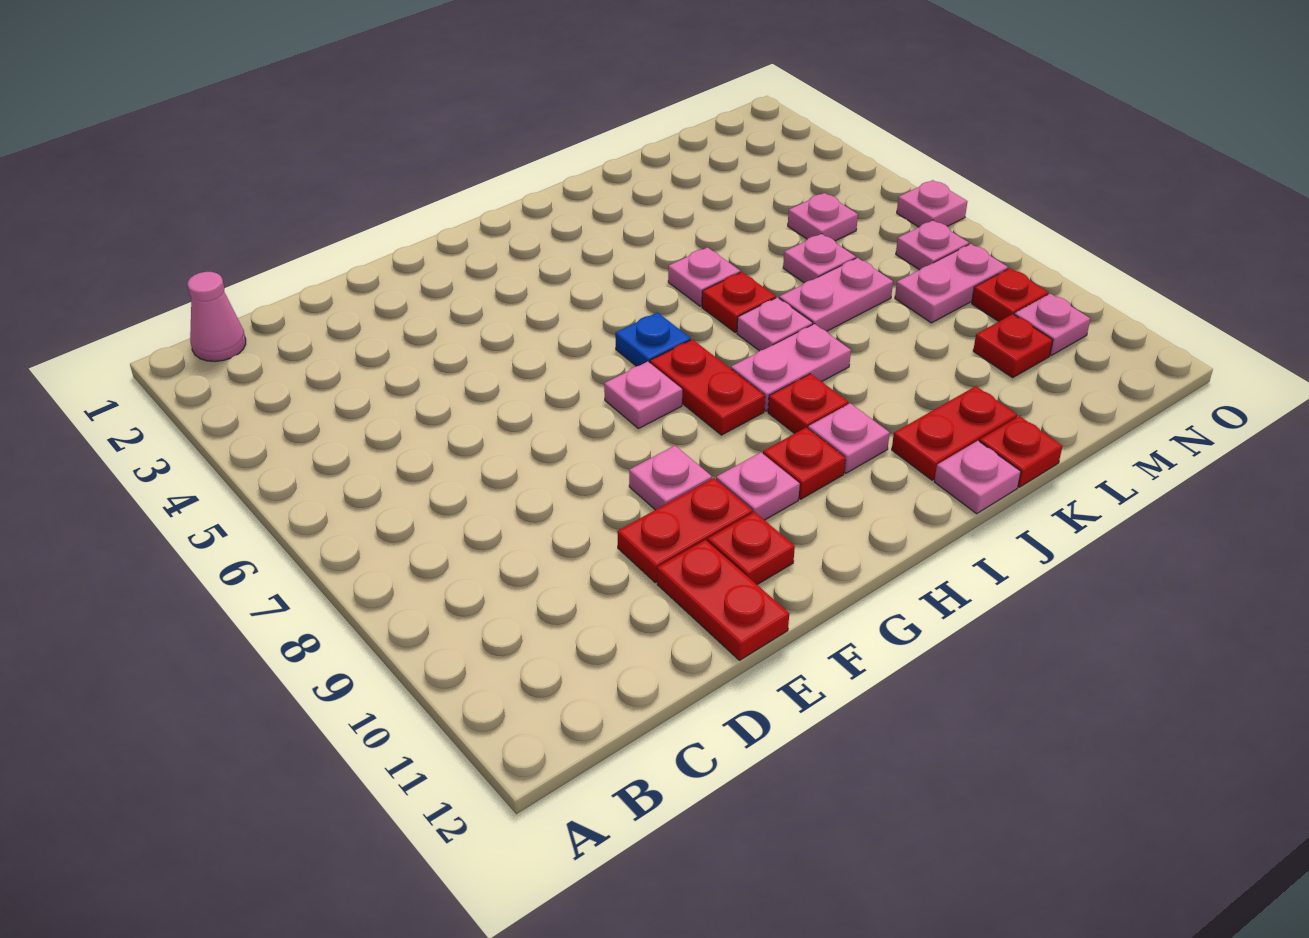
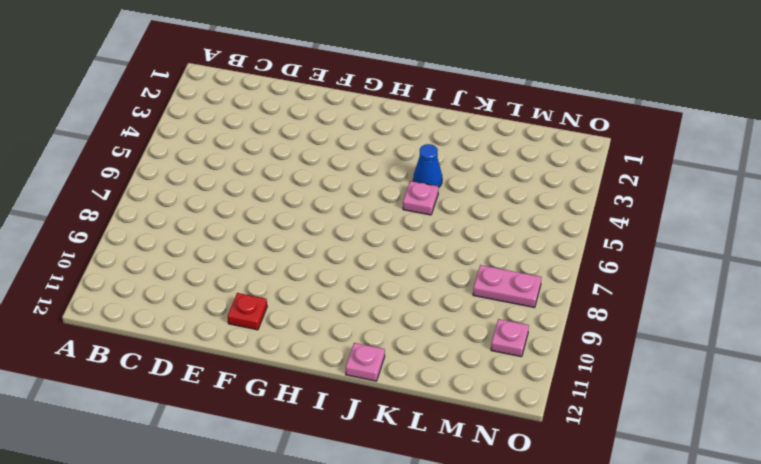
blue cone J4 level 1 -> none
none -> pink cone B1 level 1
none -> red plate E10:F10 level 1
none -> red plate E11:E12 level 1

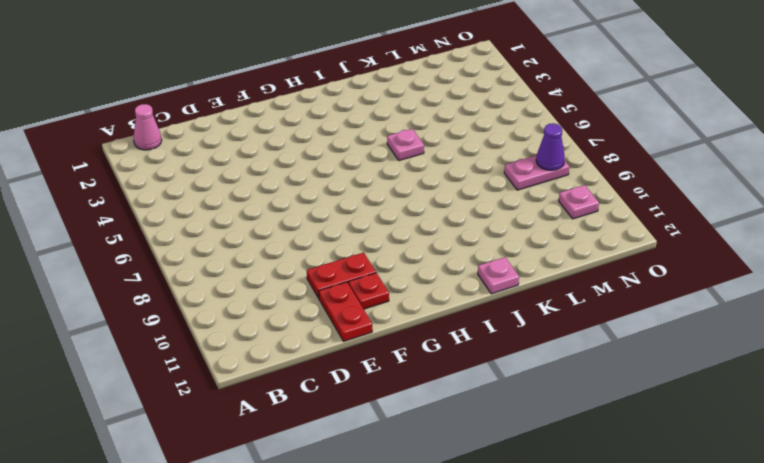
purple cone N8 level 2 -> none
none -> pink plate F9 level 1
none -> pink plate G7 level 1
none -> pink plate G10 level 1

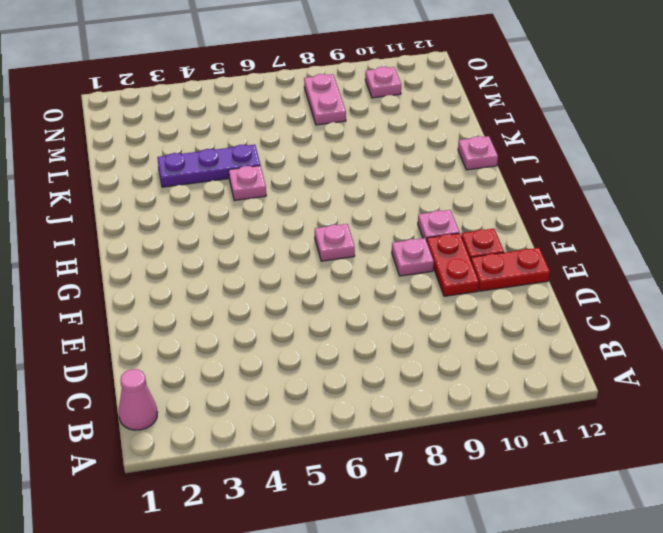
purple plate K3:K5 level 1 -> none
none -> blue plate H6 level 1
none -> red plate H7:H8 level 1
none -> red plate H10 level 1

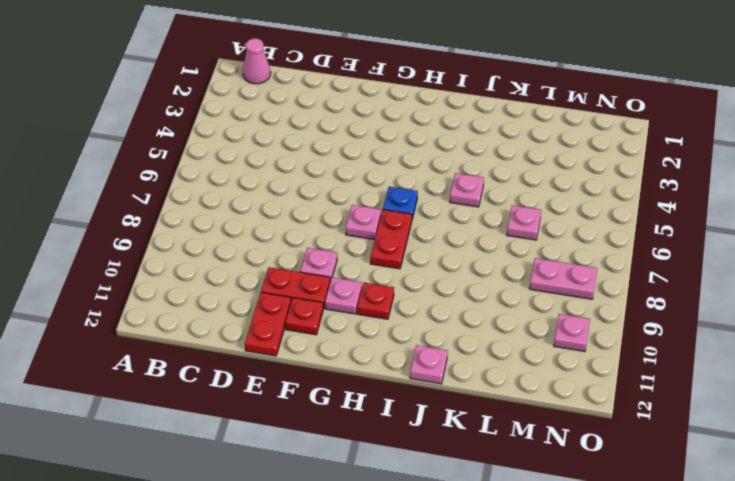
none -> pink plate I8:J8 level 1
none -> red plate I9 level 1
none -> pink plate I10 level 1

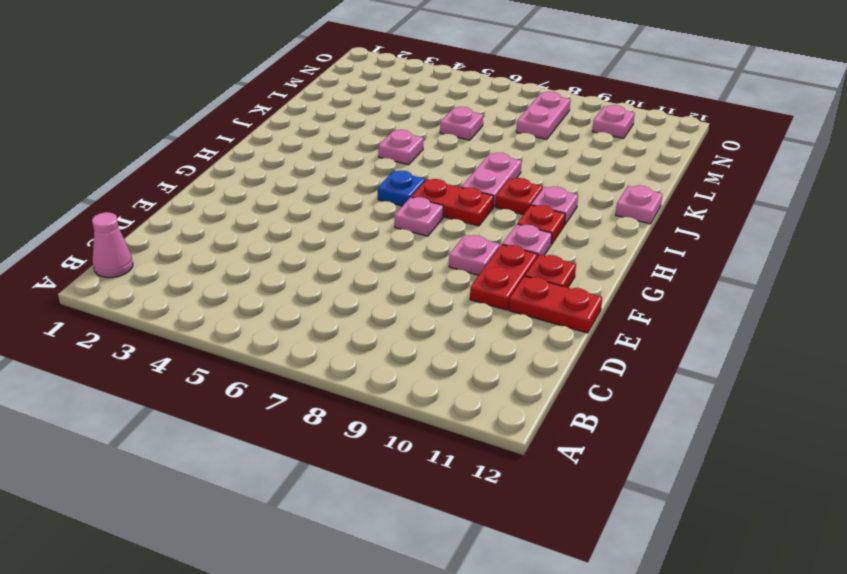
none -> red plate J6 level 1
none -> pink plate J7 level 1
none -> red plate J11:K11 level 1

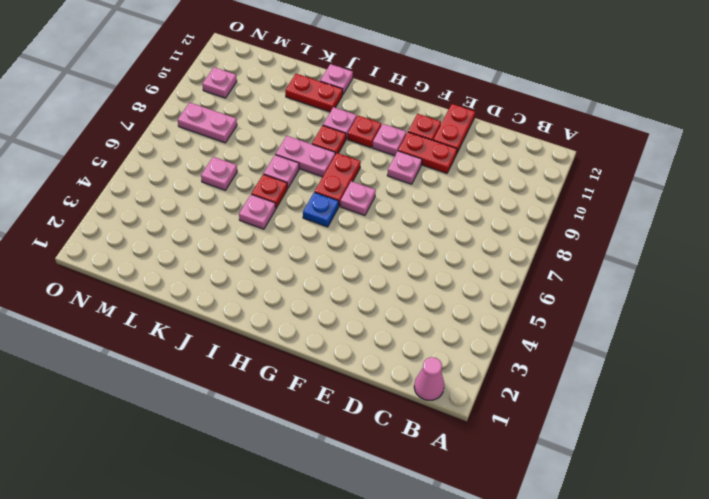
none -> pink plate K7:L7 level 1
none -> red plate K12 level 1
none -> pink plate M5 level 1

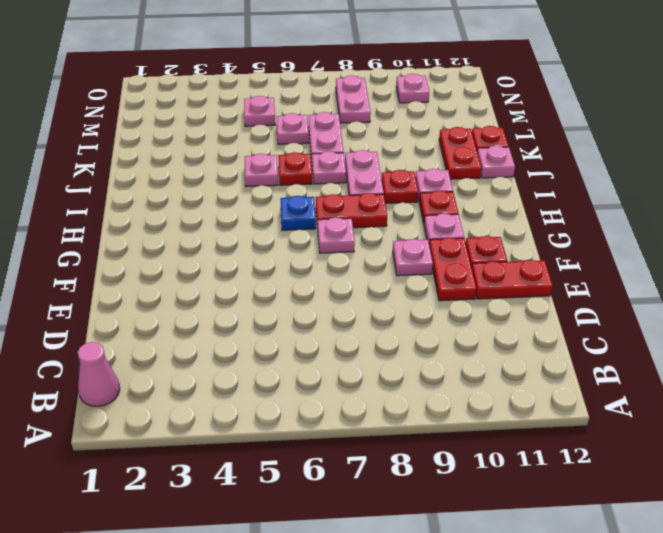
none -> red plate M10 level 1
none -> pink plate N7 level 1
none -> red plate N9 level 1

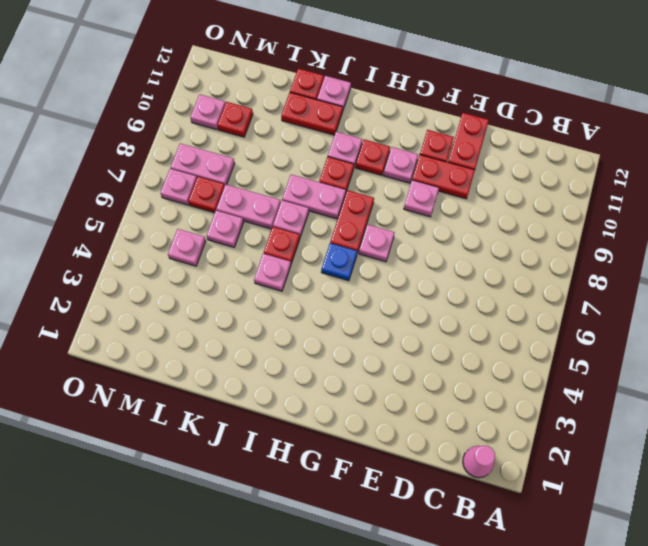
red plate M7 level 1 -> red plate N9 level 1
none -> pink plate O6 level 1

